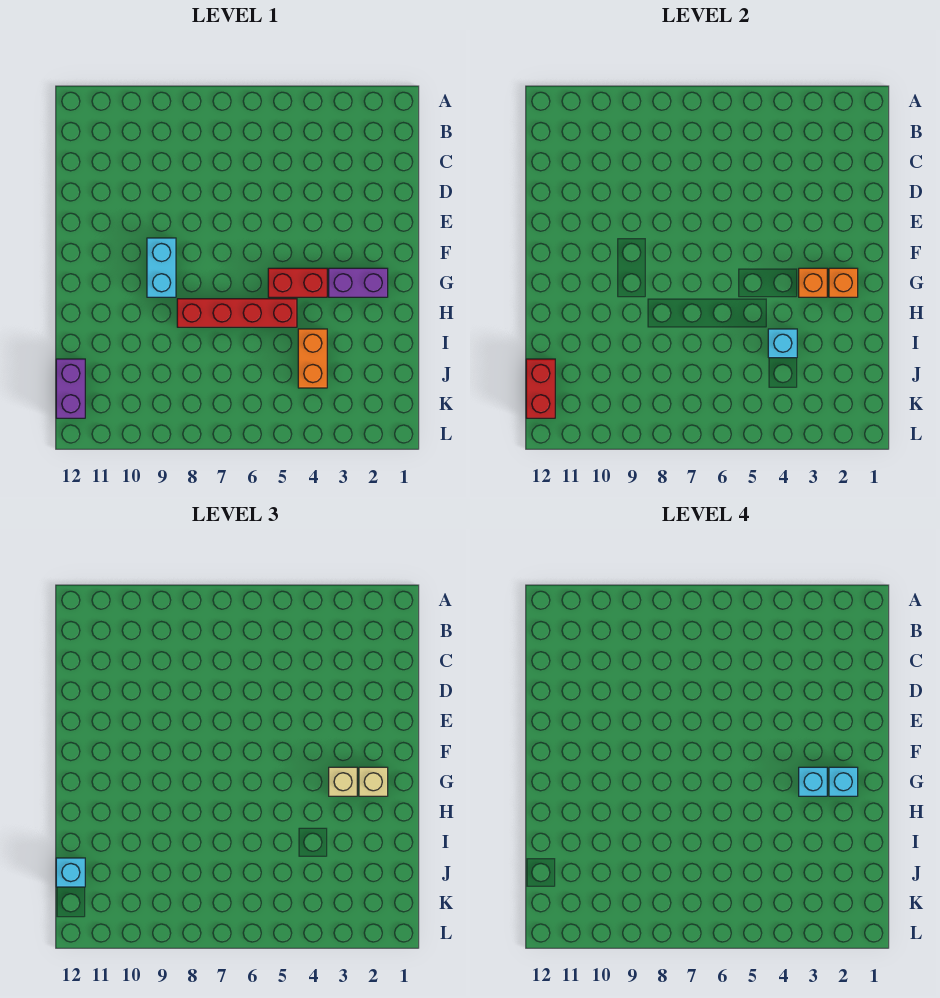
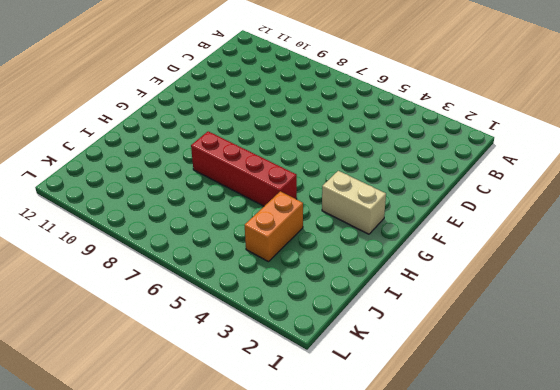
tan brick G2:G3 level 1 -> purple brick G2:G3 level 1
none -> cyan brick F9:G9 level 1
none -> red brick G4:G5 level 1
none -> purple brick J12:K12 level 1

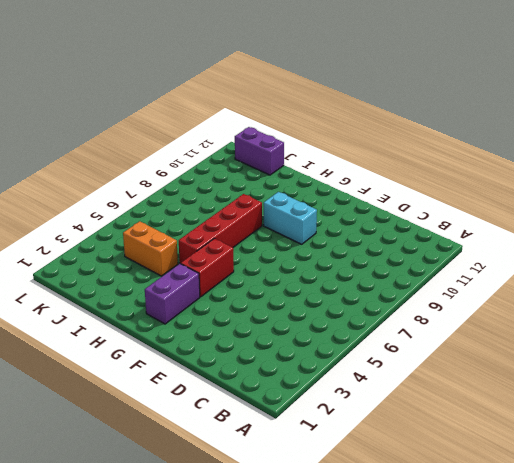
none -> orange brick G2 level 2
none -> orange brick G3 level 2
none -> cyan brick I4 level 2

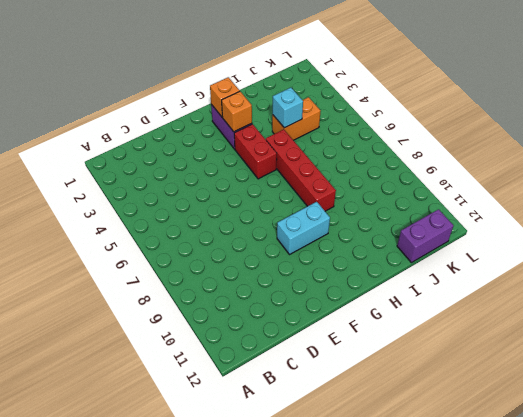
none -> red brick J12:K12 level 2
none -> tan brick G2 level 3
none -> tan brick G3 level 3

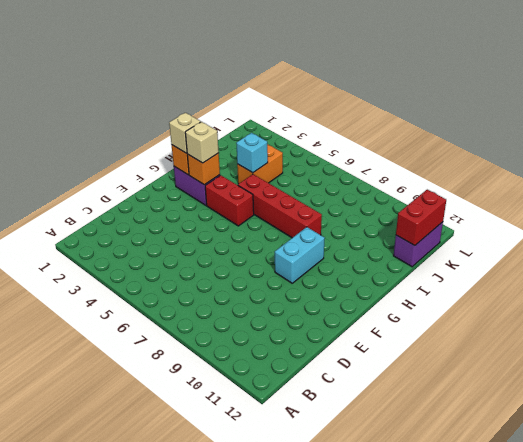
none -> cyan brick J12 level 3
none -> cyan brick G2 level 4
none -> cyan brick G3 level 4

